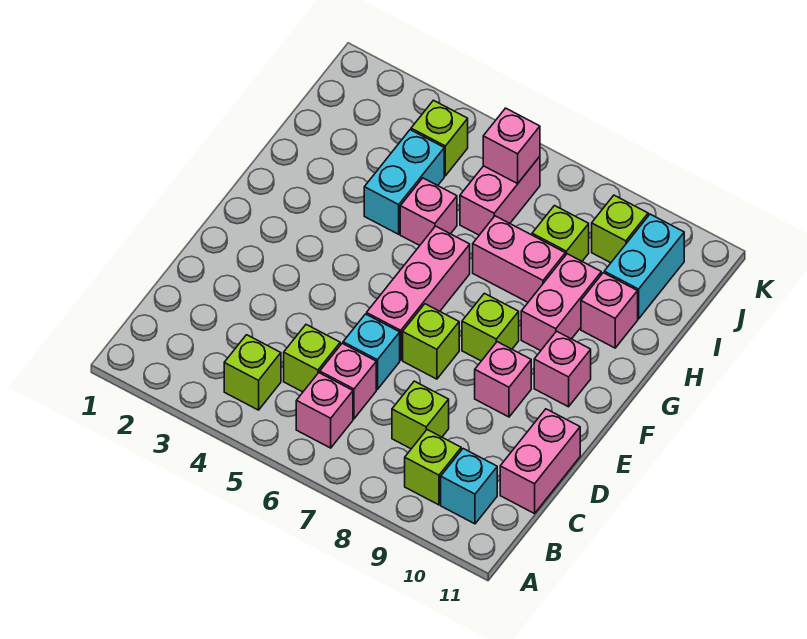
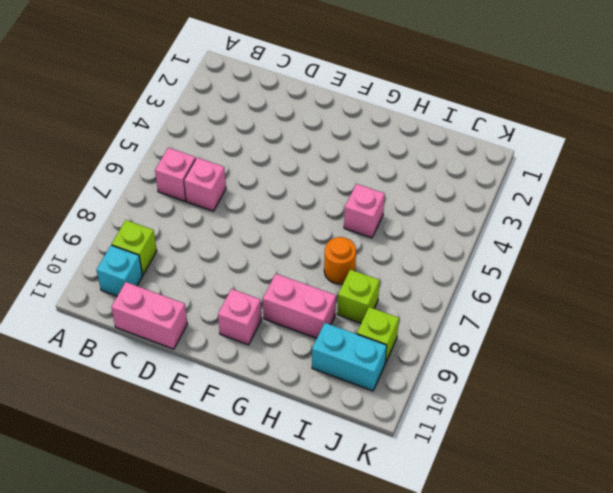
orange round brick H7 level 1 -> pink brick H7:H8 level 1
none -> lime brick B4 level 1
none -> lime brick C5 level 1
none -> lime brick C8 level 1

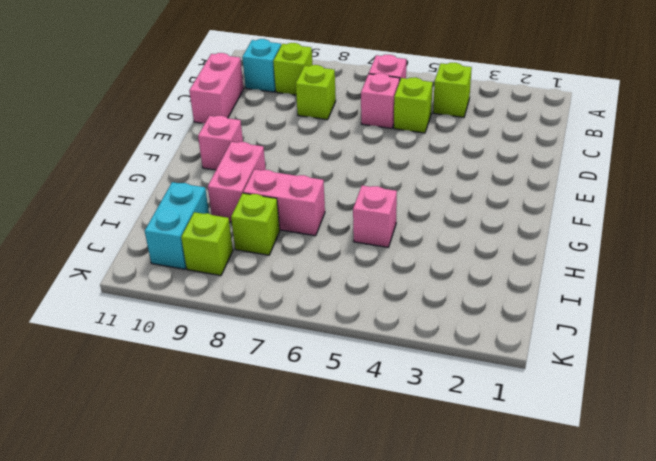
none -> cyan brick D6 level 1
none -> pink brick E6:G6 level 1
none -> lime brick E7 level 1

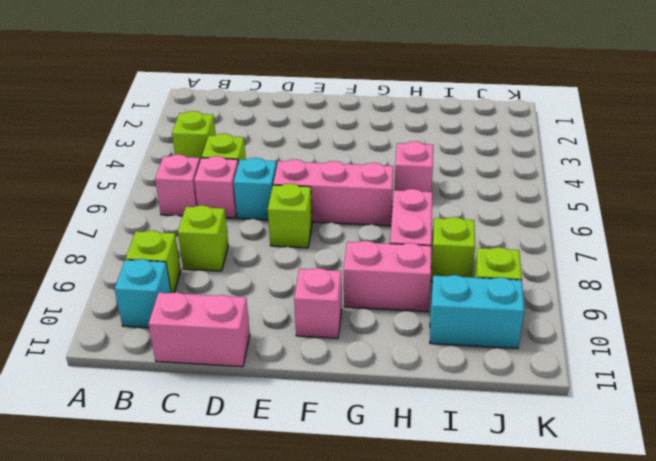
none -> pink brick E9 level 1
none -> lime brick F8 level 1
none -> cyan brick H4:I4 level 1

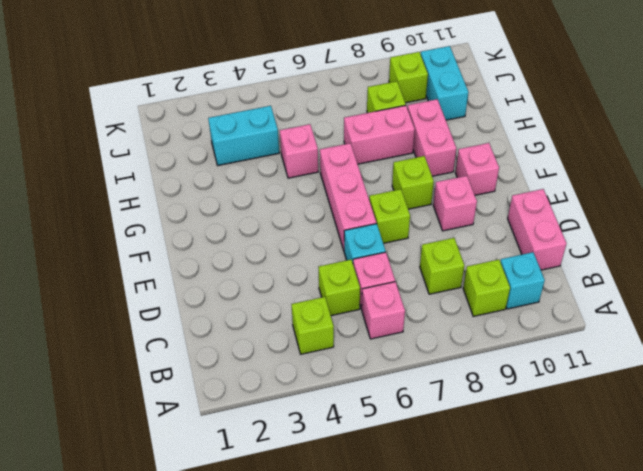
cyan brick I3:I4 level 1 -> cyan brick H4:I4 level 1
none -> pink brick H10 level 1
none -> pink brick I6:J6 level 1
none -> lime brick J4 level 1

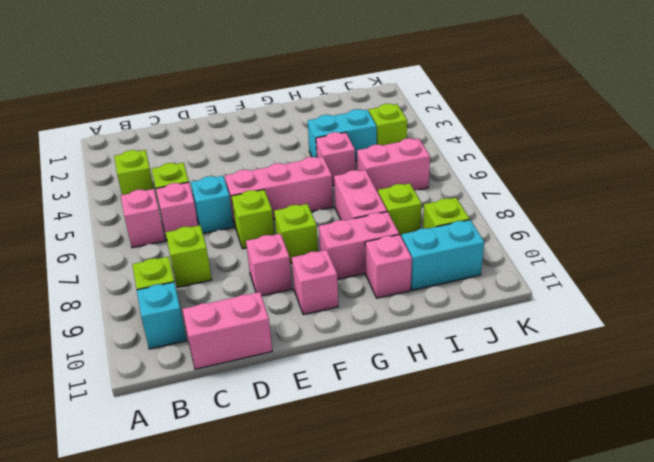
none -> pink brick J6 level 2

